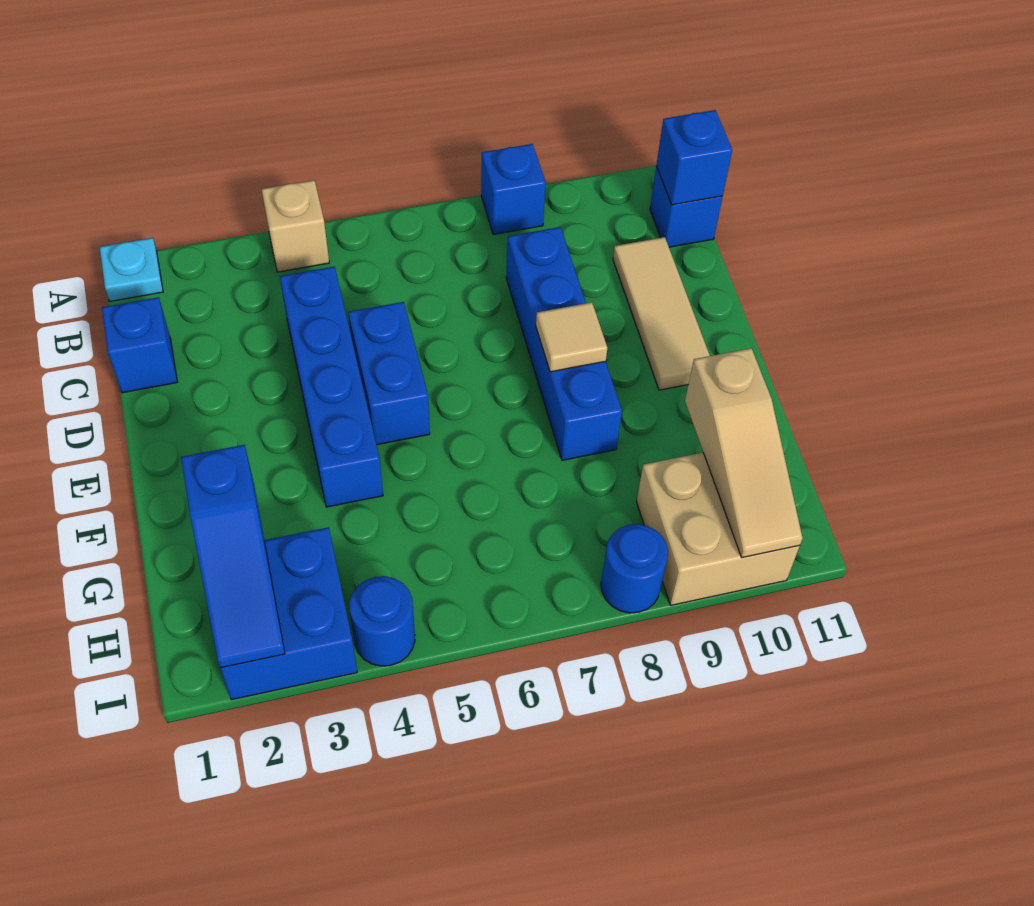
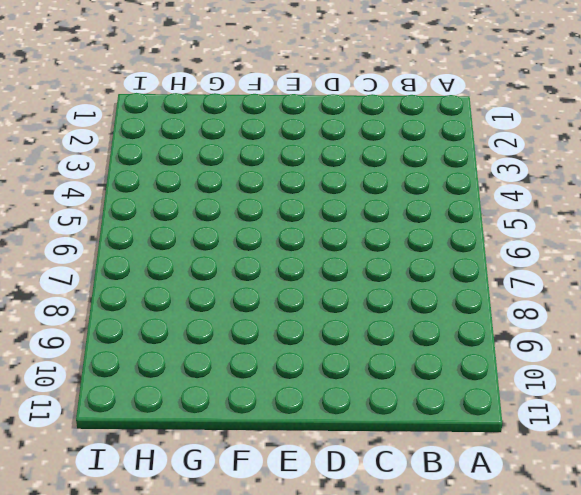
none -> cyan plate A1 level 1
none -> tan brick A4 level 1
none -> blue brick A8 level 1

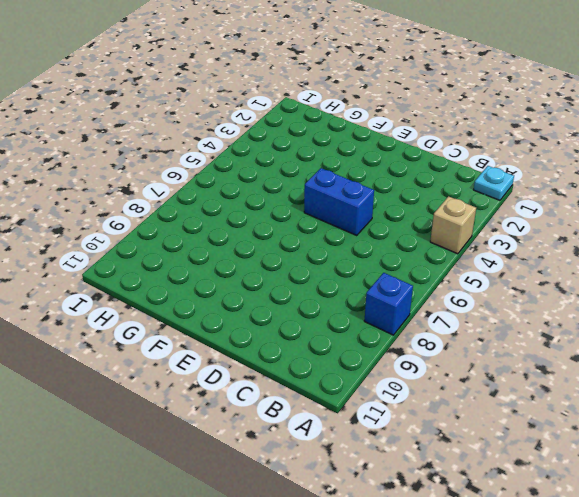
none -> blue brick B11 level 1
none -> blue brick C1 level 1
none -> blue brick C4:F4 level 1

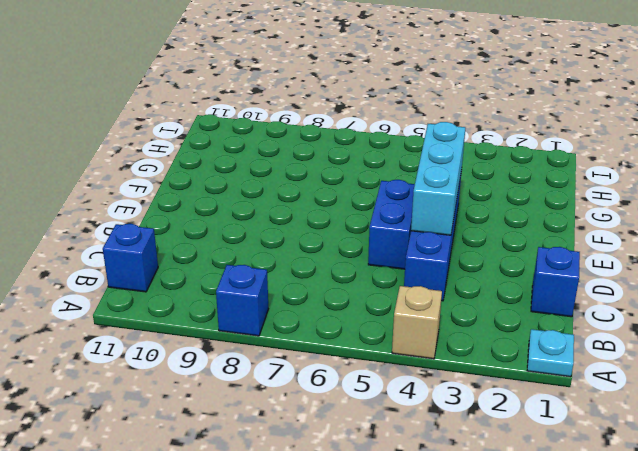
cyan brick D4:F4 level 2 -> none
none -> blue brick C8:F8 level 1
none -> tan tile C10:E10 level 1
none -> blue brick H2:I3 level 1

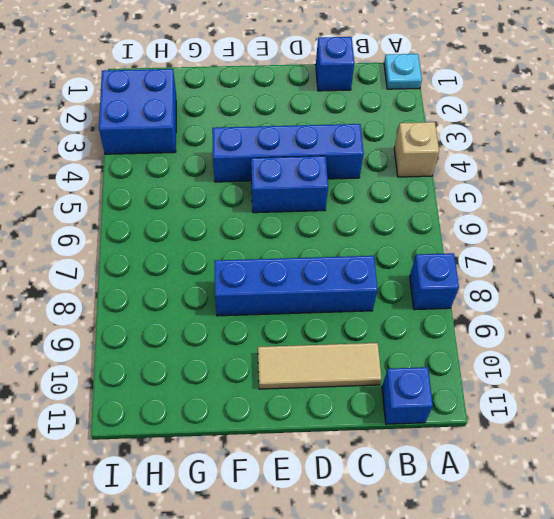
none -> tan brick H9:I10 level 1
none -> blue round brick I4 level 1
none -> blue round brick I8 level 1

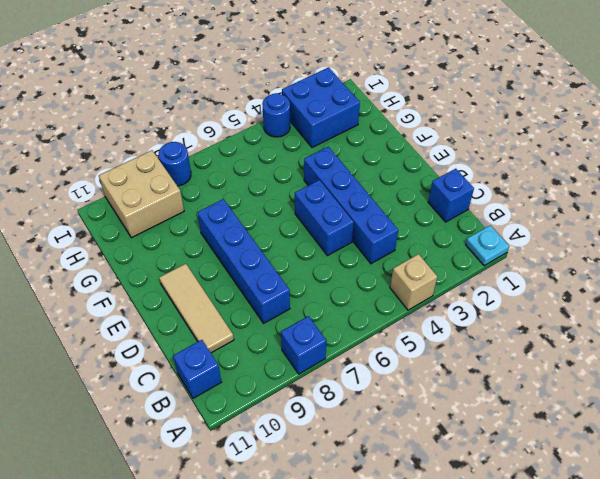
none -> blue brick B11 level 2
none -> tan tile E8 level 2
none -> blue slope G2:I2 level 2 top G

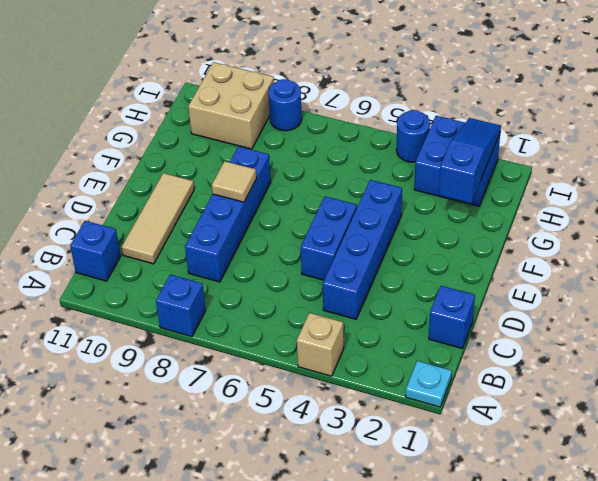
none -> blue brick B11 level 2
none -> tan slope G10:I10 level 2 top G

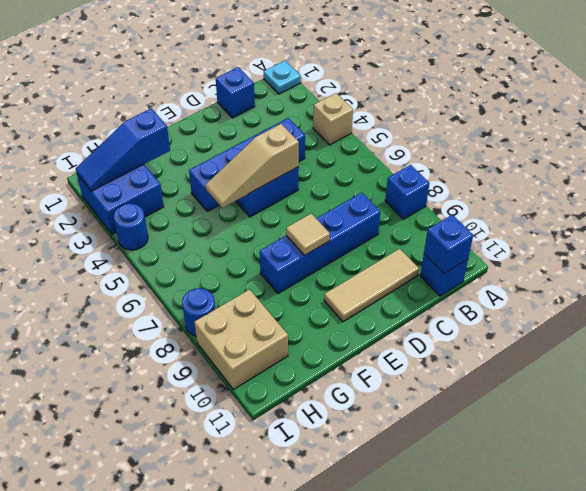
tan slope D5:F5 level 2 top D -> tan slope G10:I10 level 2 top G

